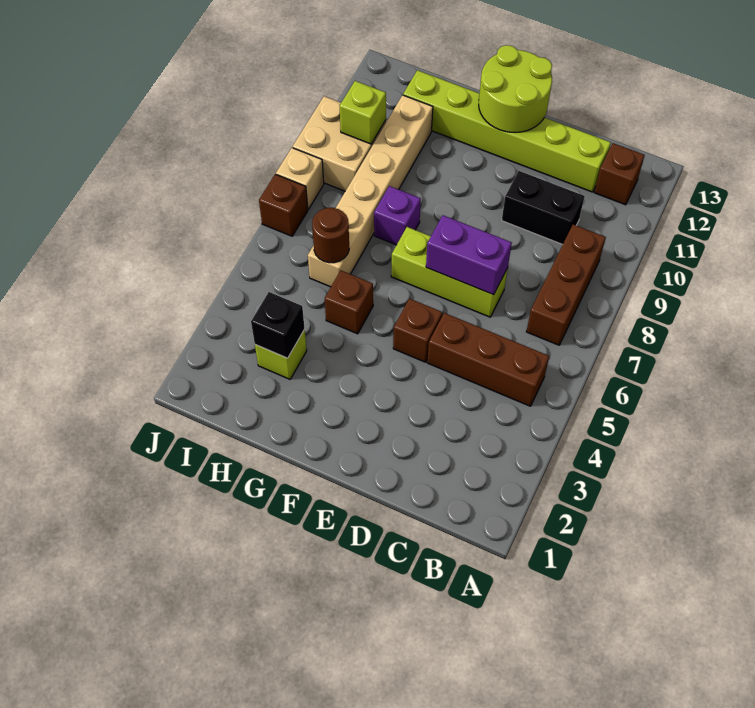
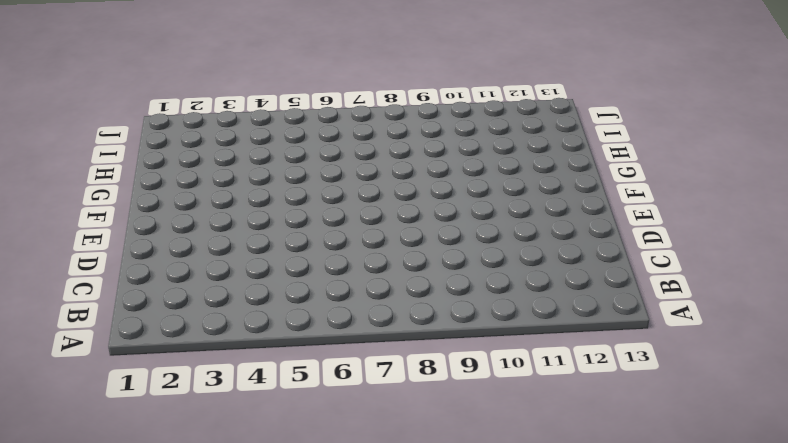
none -> brown brick B5:D5 level 1
none -> brown brick B7:B9 level 1
none -> brown brick B12 level 1

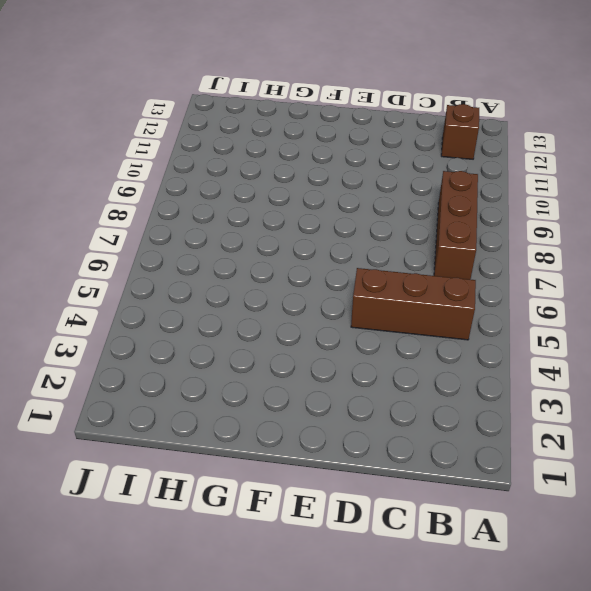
none -> black brick C10:D10 level 1
none -> lime brick C12:H12 level 1
none -> lime brick D7:F7 level 1

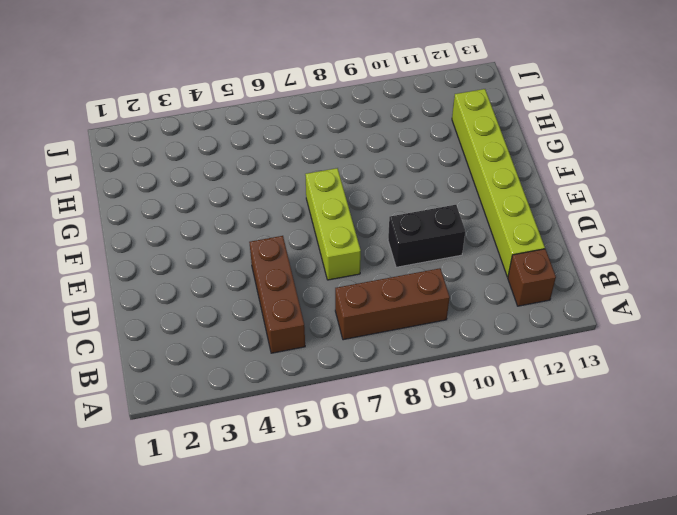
black brick D9:D10 level 1 -> black brick C10:D10 level 1
none -> brown brick E5 level 1
none -> brown brick G5 level 1
none -> purple brick G8 level 1

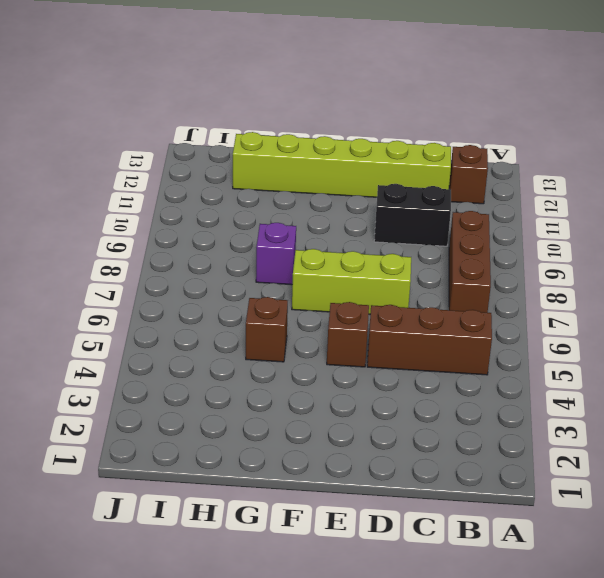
none -> lime brick H3 level 1
none -> tan brick H6:H11 level 1
none -> tan brick I9:J10 level 1

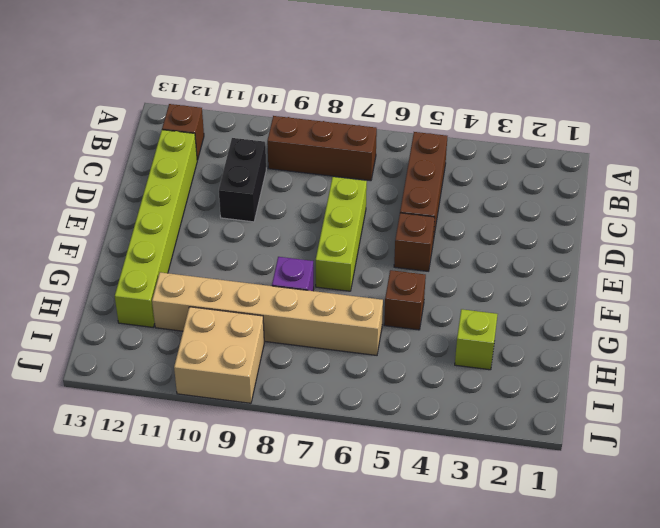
none -> brown brick J7 level 1
none -> tan brick J8 level 1
none -> purple brick D7:E7 level 2

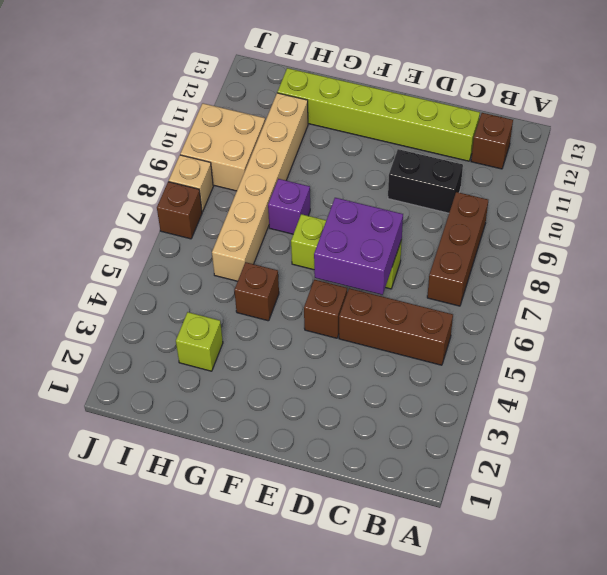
purple brick D6:E7 level 2 -> purple brick D7:E7 level 2
none -> lime round brick E12:F13 level 2
none -> black brick H3 level 2
none -> brown round brick H6 level 2

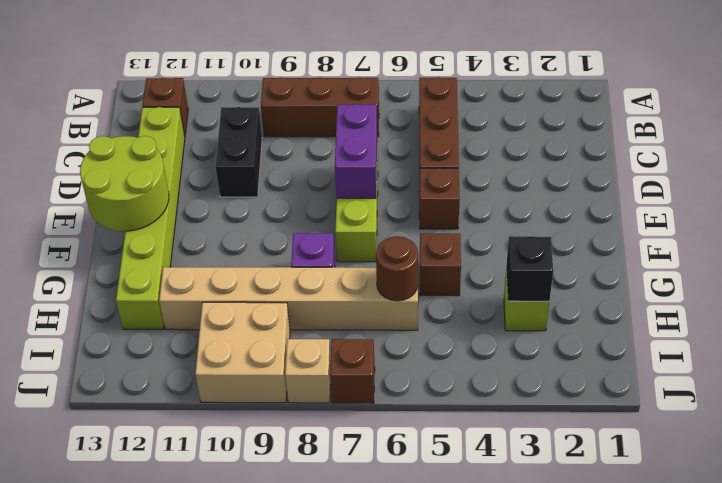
none -> lime brick I10 level 2

